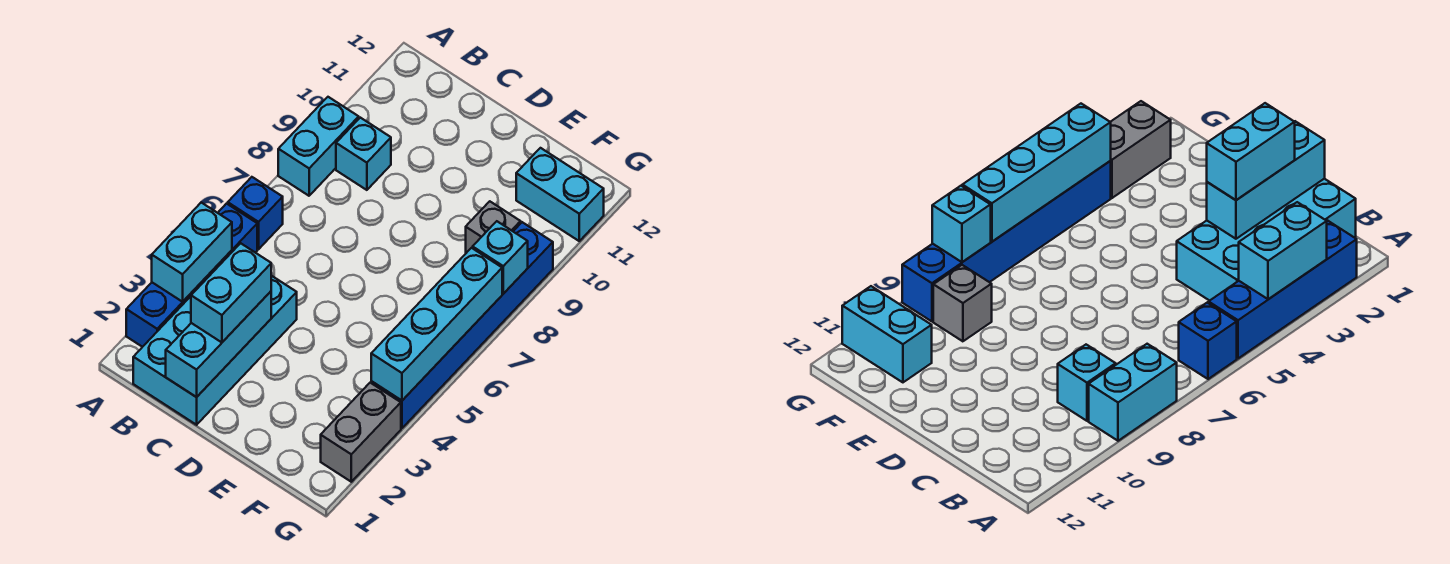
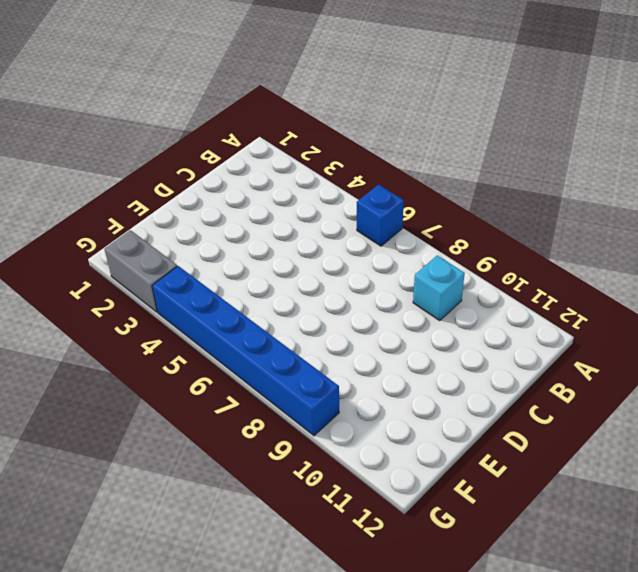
none -> blue brick A2:A5 level 1
none -> cyan brick A8:A9 level 1
none -> cyan brick B1:C4 level 1

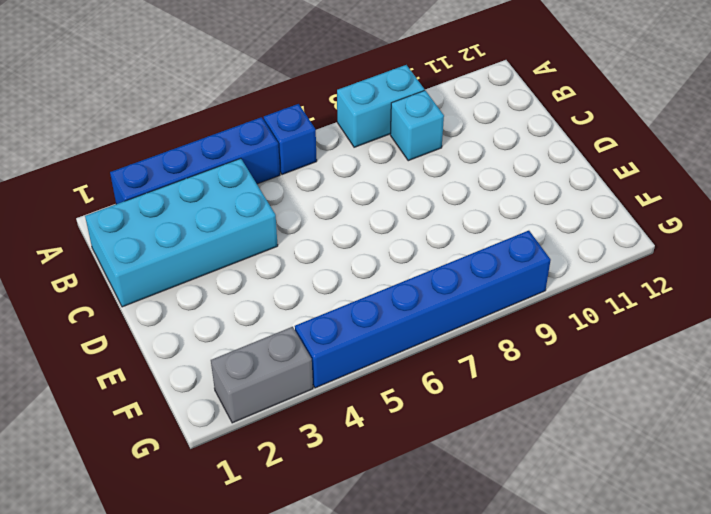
none -> grey brick F9 level 1
none -> cyan brick F11:G11 level 1
none -> cyan brick A3:A4 level 2

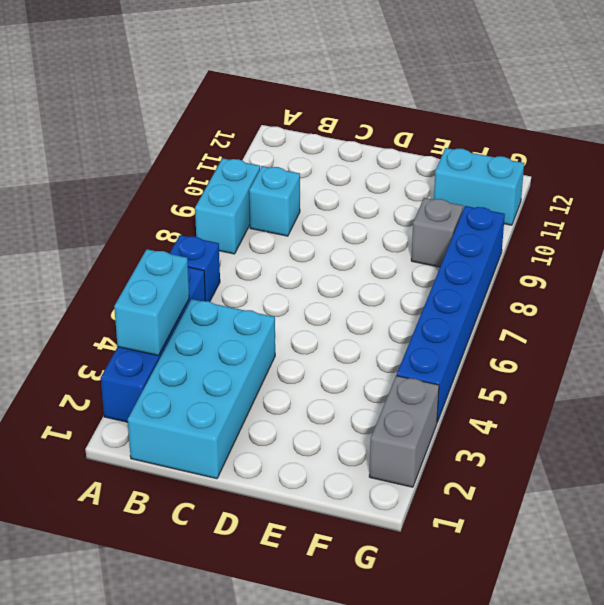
none -> cyan brick C1:C3 level 2
none -> cyan brick G4:G7 level 2
none -> cyan brick G8 level 2

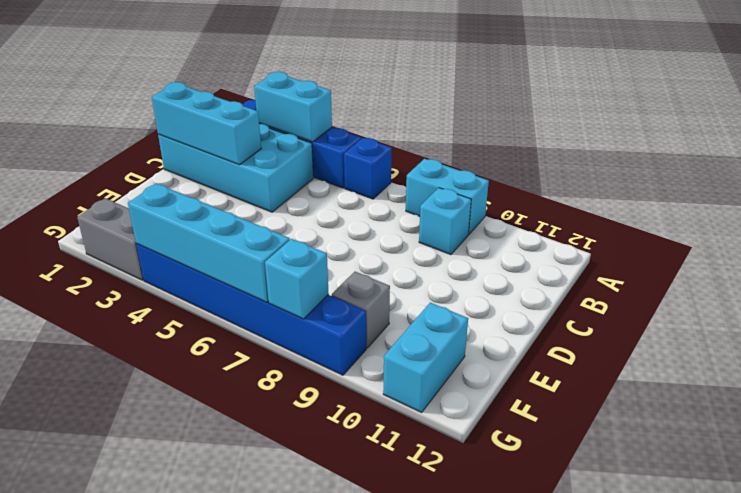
none -> cyan brick C2:C3 level 3

